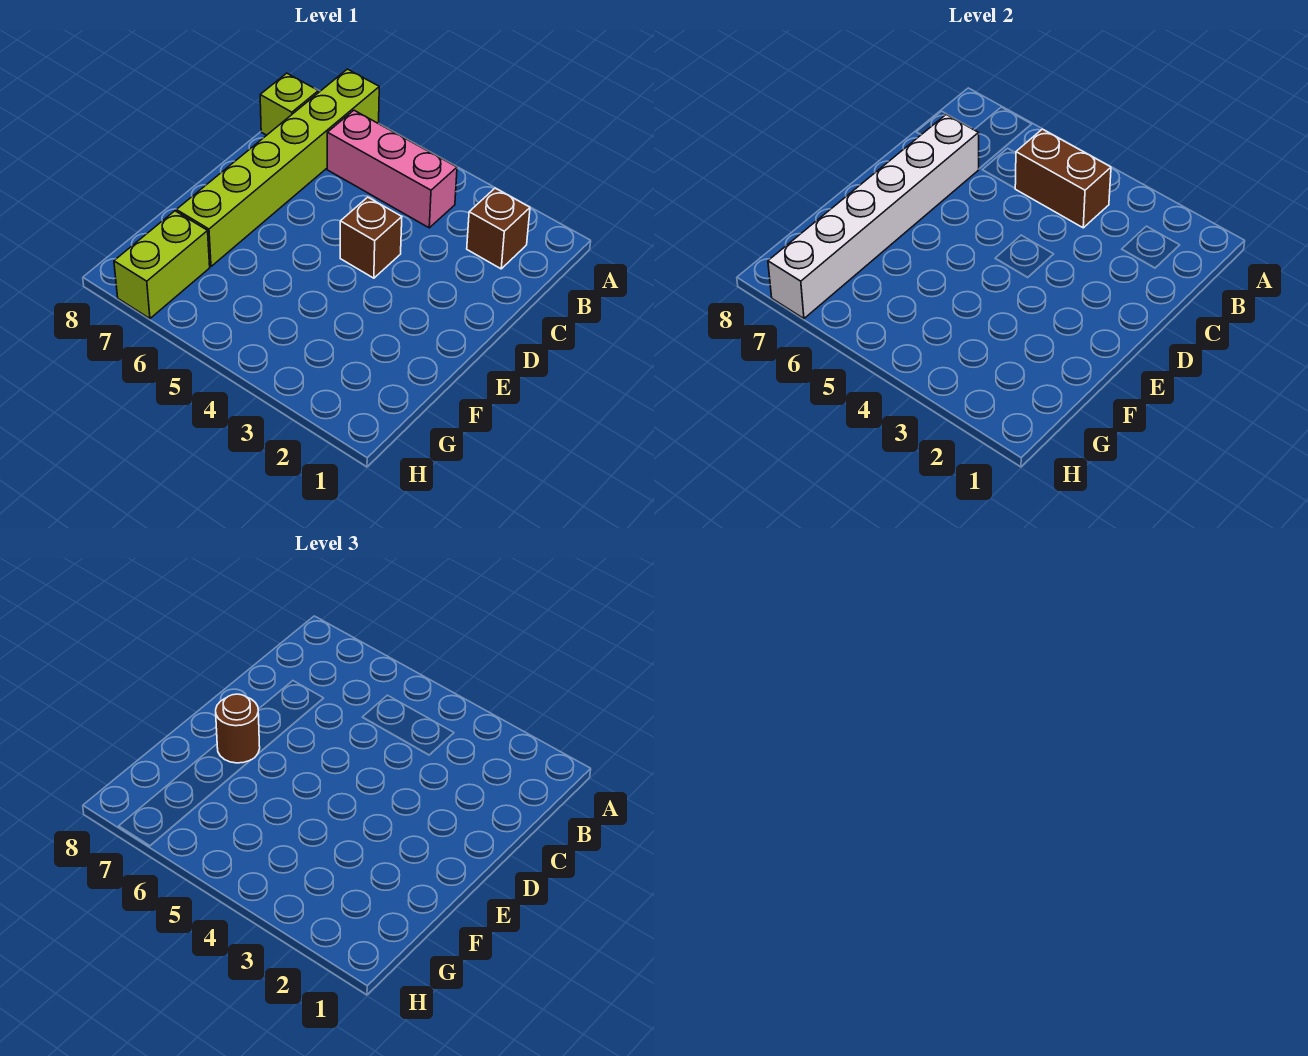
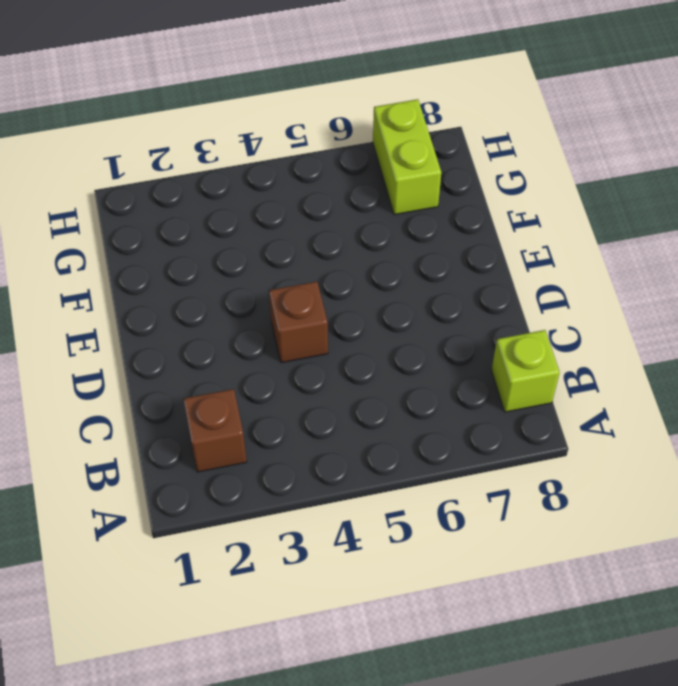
none -> lime brick A7:F7 level 1
none -> pink brick B4:B6 level 1

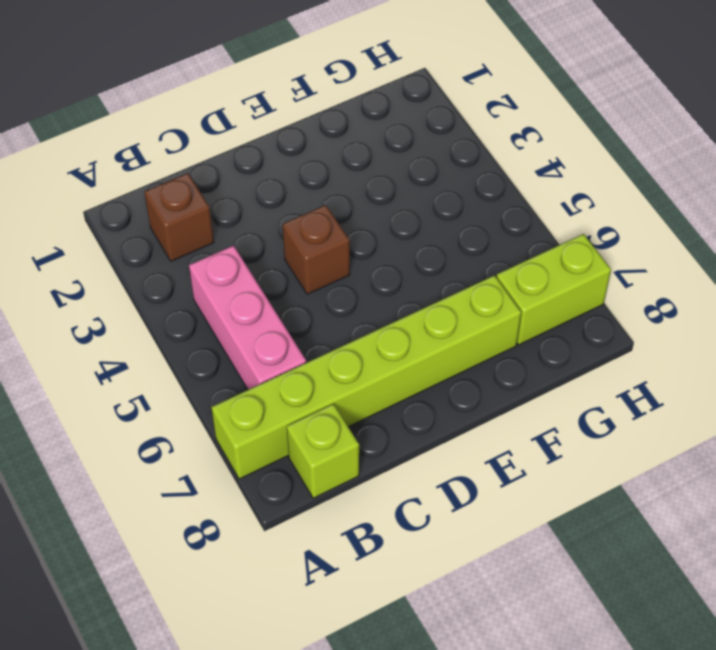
none -> brown brick B4:B5 level 2
none -> white brick C7:H7 level 2

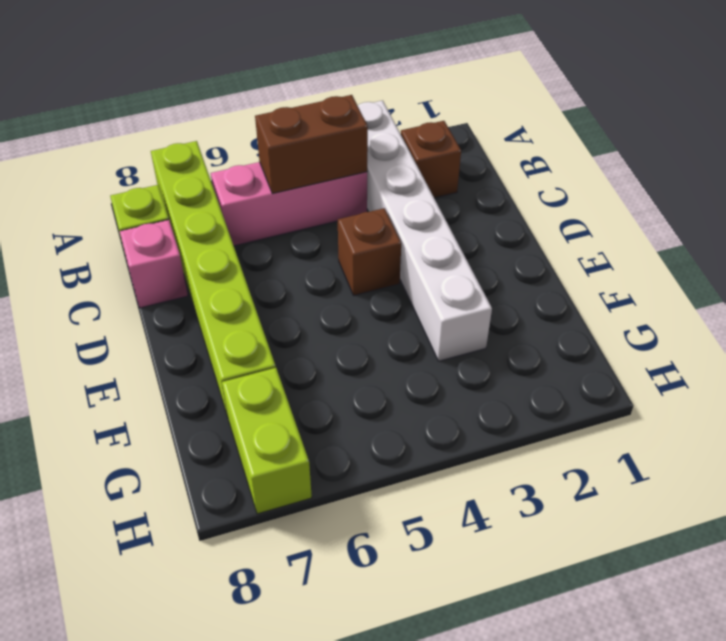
white brick A3:F3 level 1 -> white brick C7:H7 level 2
pink brick C8 level 1 -> none
none -> brown round brick E7 level 3

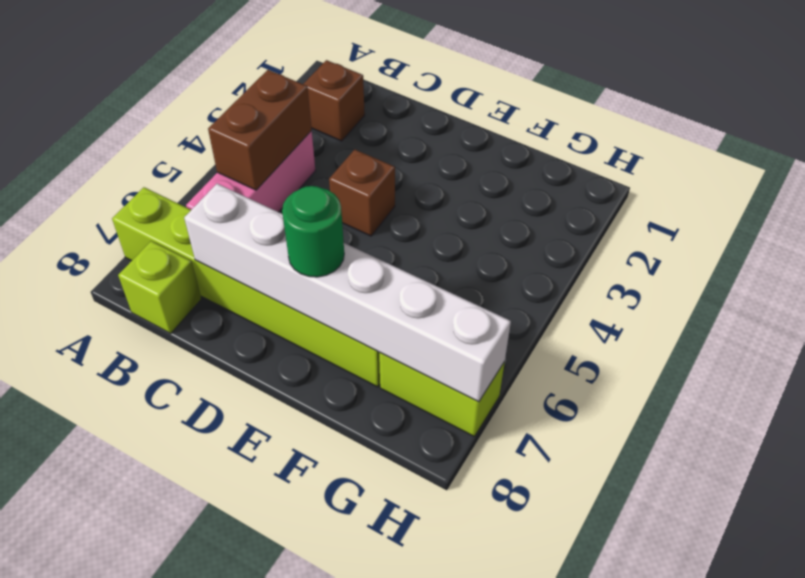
green round brick E7 level 3 -> brown round brick E7 level 3

